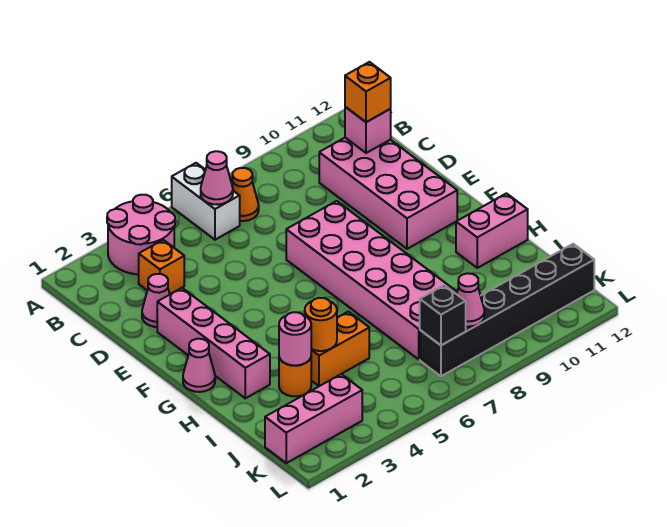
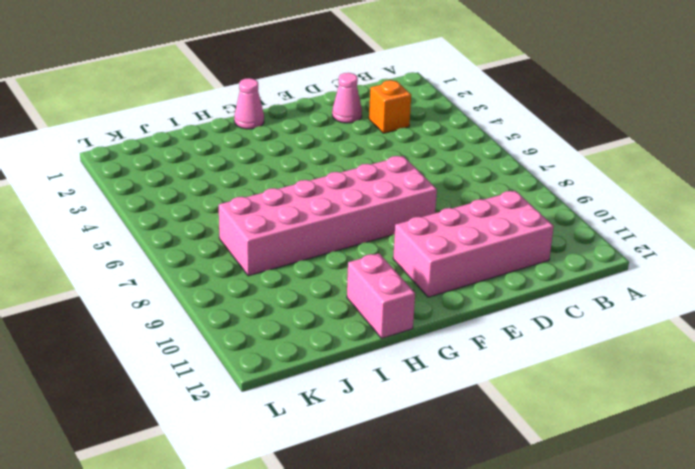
none -> pink round brick A3:B4 level 1
none -> white brick A6:B6 level 1
none -> orange cone B7 level 1

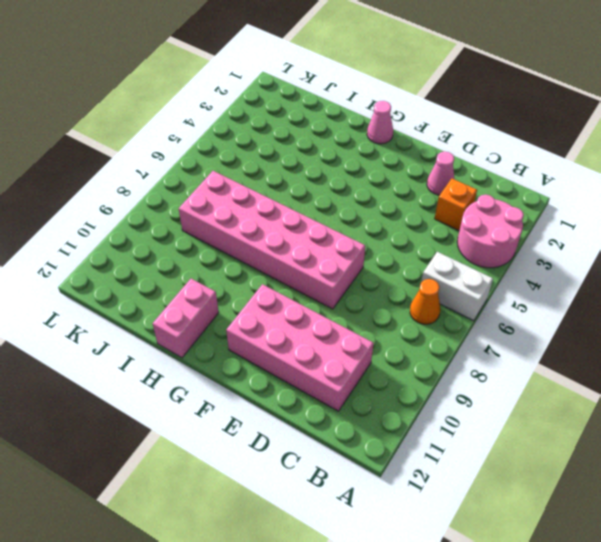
none -> pink brick E2:H2 level 1
none -> orange round brick I3 level 1
none -> orange brick I4:I5 level 1

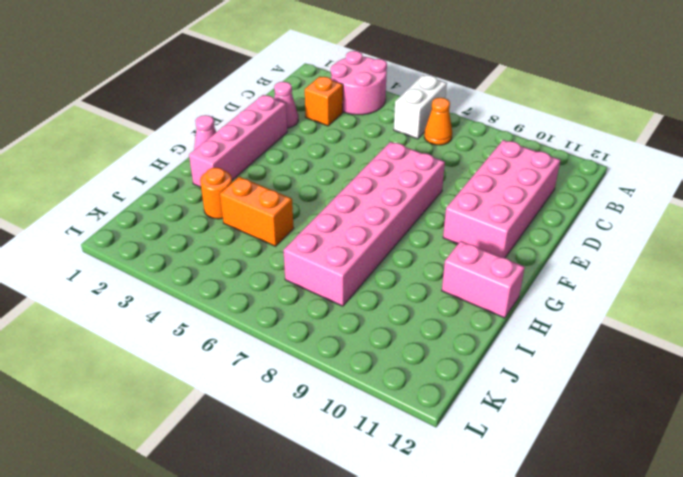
none -> pink brick K1:K3 level 1
none -> black brick K7:K12 level 1
none -> pink cone B6 level 2

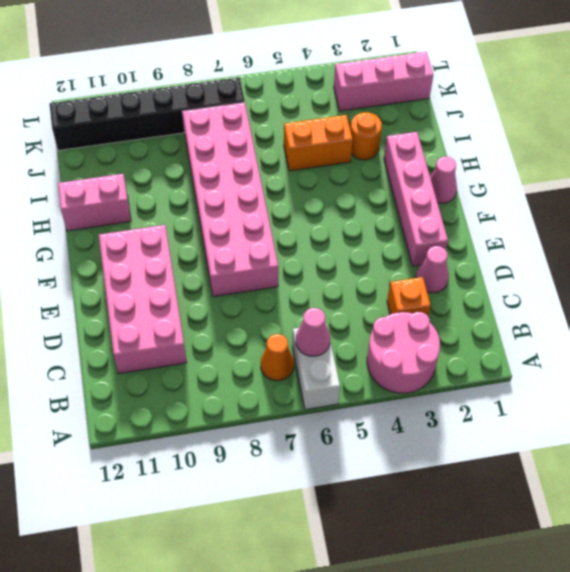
none -> pink brick C11 level 2
none -> pink round brick I3 level 2
none -> orange round brick I4 level 2

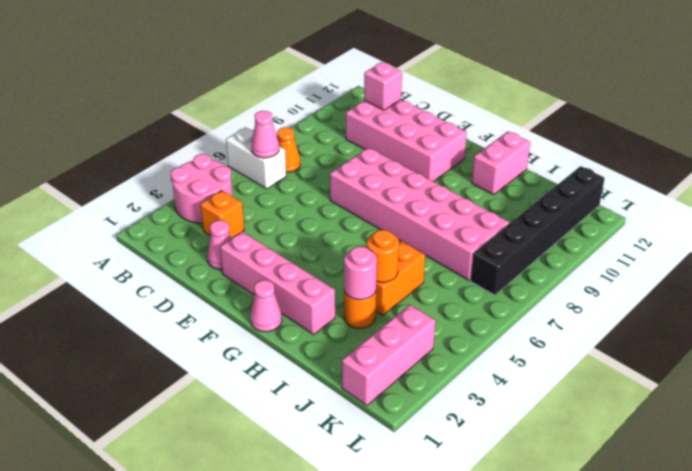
none -> black brick K7 level 2
none -> pink cone K8 level 2
none -> orange brick C11 level 3

